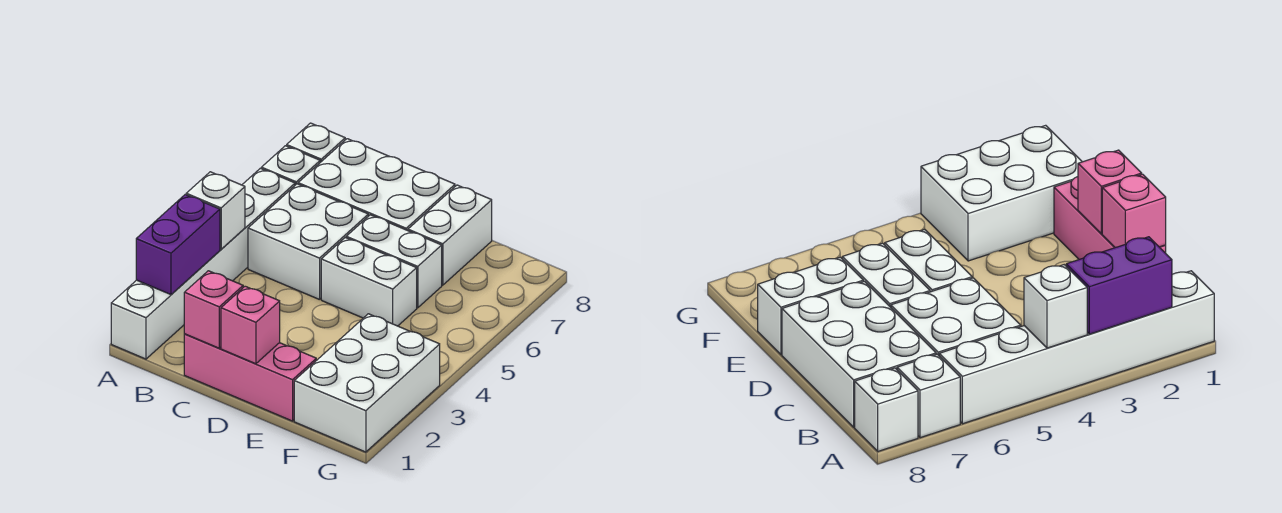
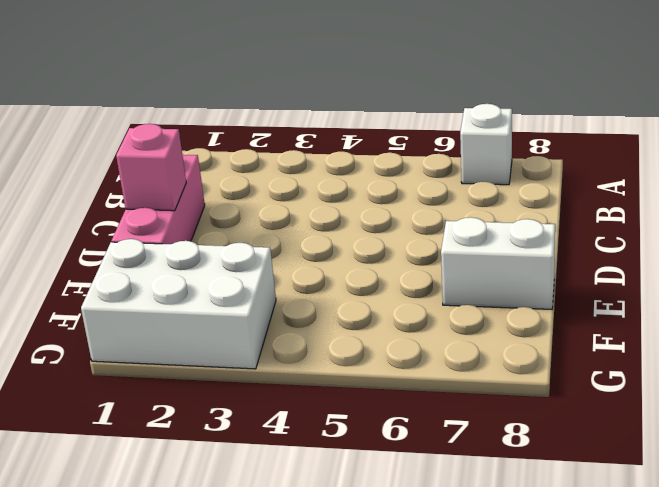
none -> white brick A1:A6 level 1
none -> white brick A8 level 1
none -> white brick B5:C6 level 1

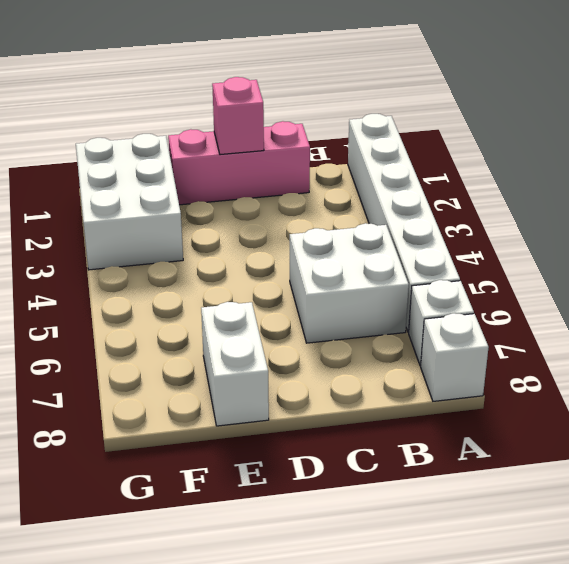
none -> white brick B7:D8 level 1
none -> white brick D5:E5 level 1
none -> white brick D6:E6 level 1

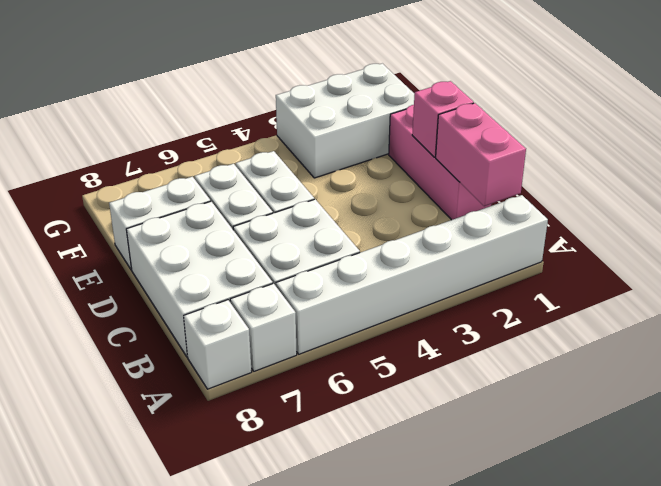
pink brick B1:C1 level 2 -> pink brick C1 level 2
none -> purple brick A2:A3 level 2
none -> white brick A4 level 2

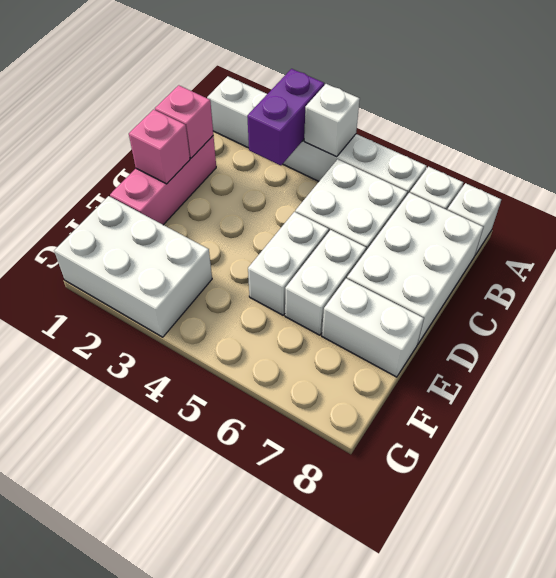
purple brick A3:B3 level 2 -> purple brick A2:A3 level 2

